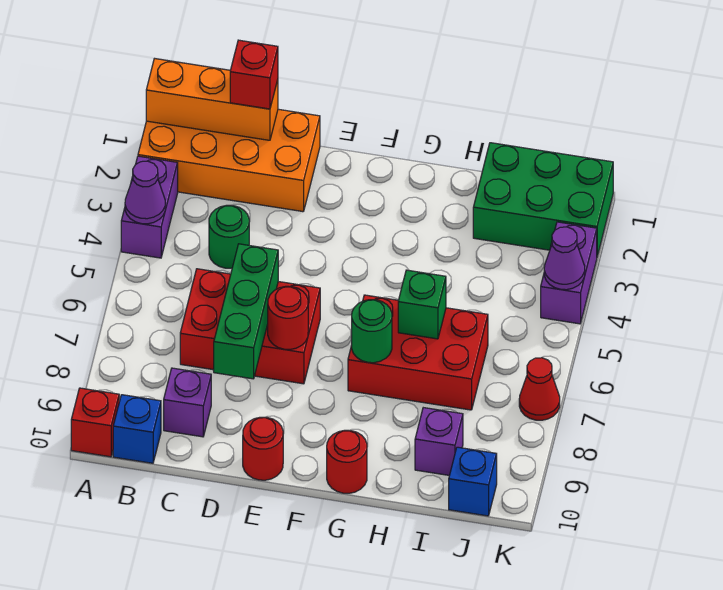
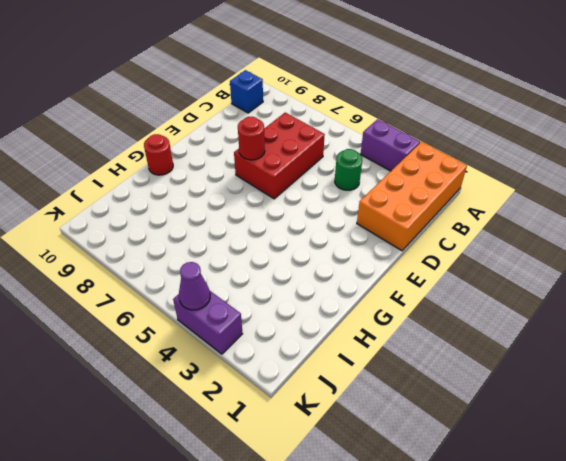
none -> red brick A10 level 1
none -> purple brick C9 level 1
none -> red round brick E10 level 1

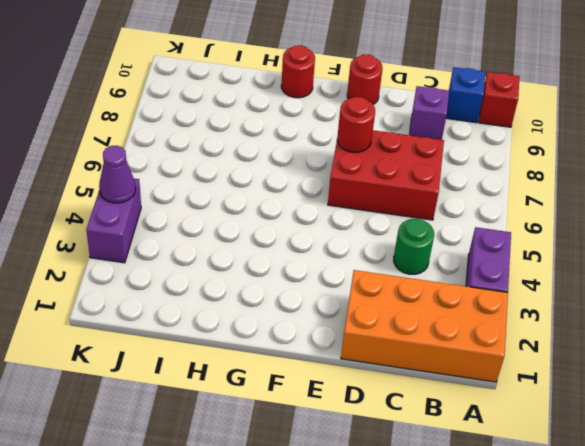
none -> red brick G6:I7 level 1
none -> green brick I1:K2 level 1
none -> purple brick I9 level 1

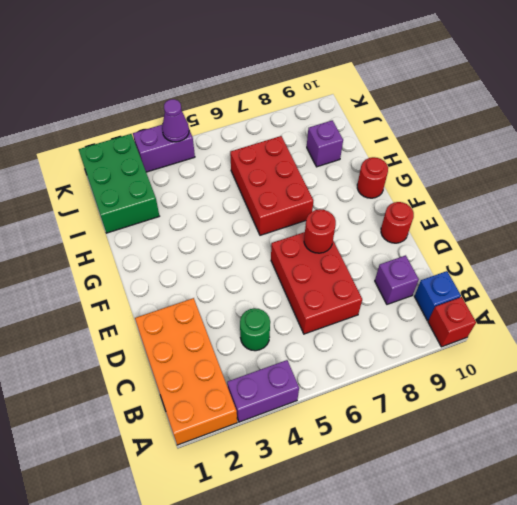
none -> blue brick J10 level 1
none -> red cone K7 level 1
none -> orange brick A1:C1 level 2

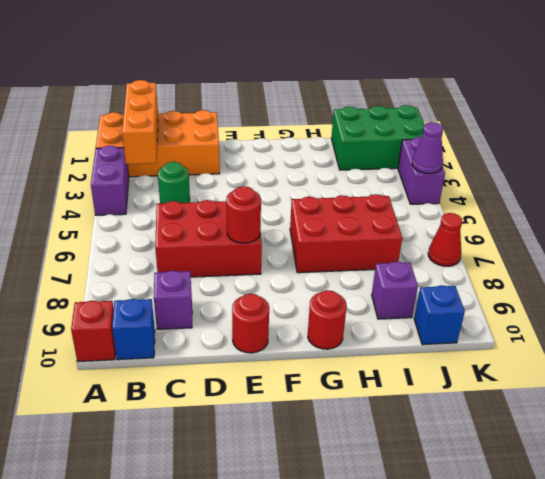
orange brick B1:B3 level 2 -> orange brick A1:C1 level 2
none -> purple cone A4 level 2
none -> green brick D6:D8 level 2
none -> green round brick G7 level 2

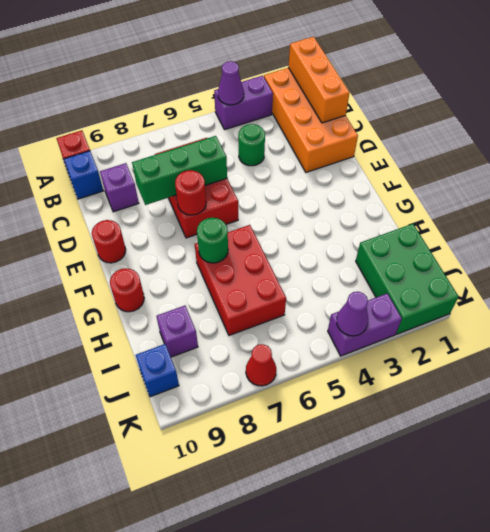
none -> green brick H6 level 2
none -> red brick C1 level 3

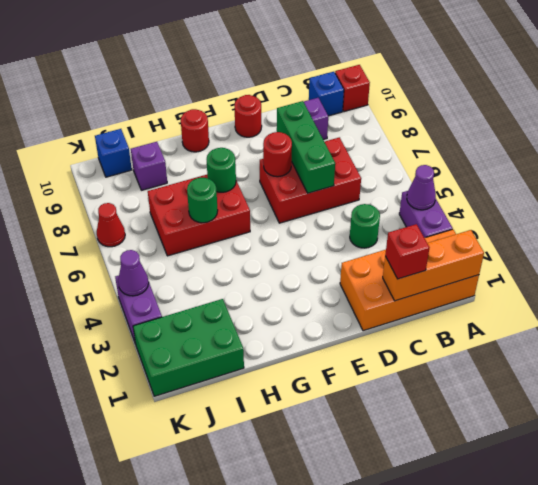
green round brick H6 level 2 -> green brick H6 level 2

